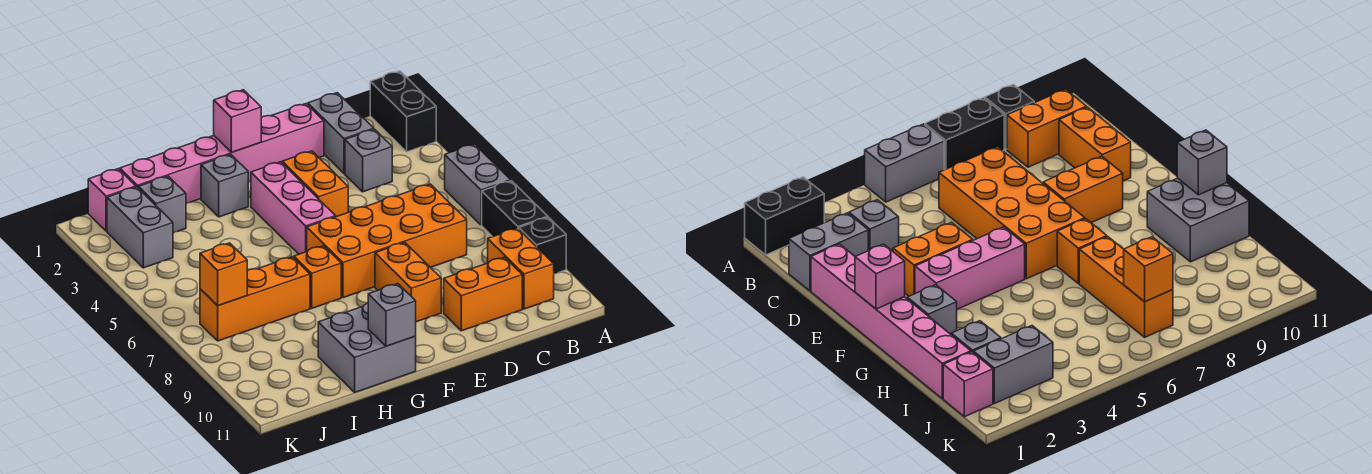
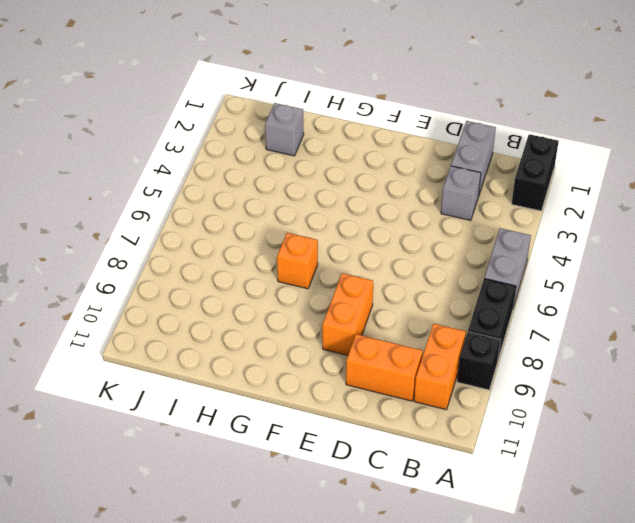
none -> orange brick C6:F7 level 1
none -> pink brick D1:I1 level 1
none -> orange brick E3:E4 level 1

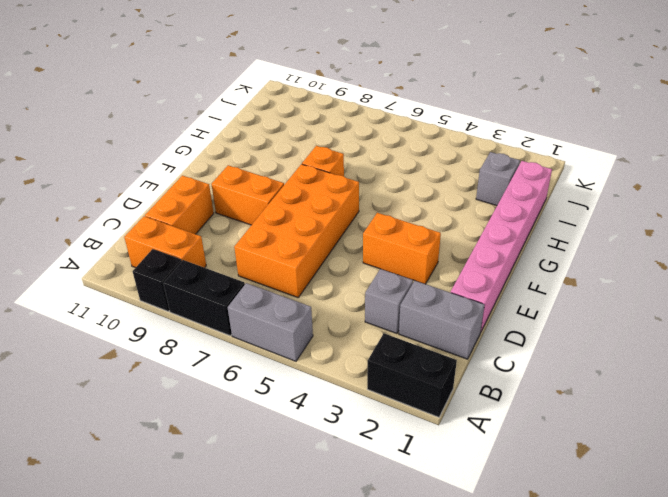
none -> pink brick F3:F5 level 1
none -> grey brick G2 level 1
none -> grey brick G10:H11 level 1

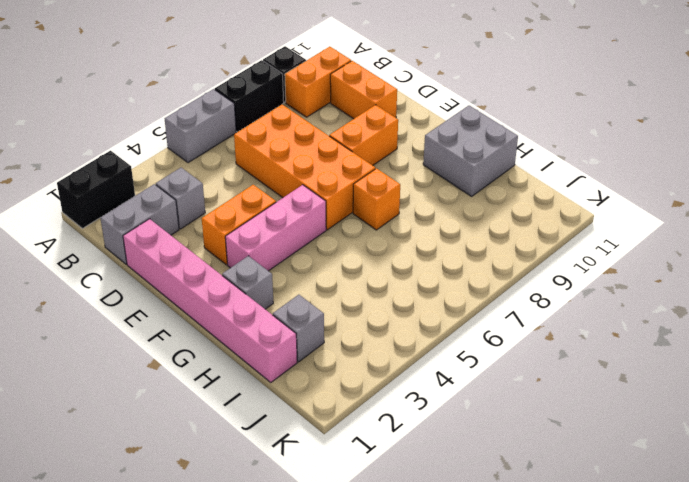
none -> orange brick H7:J7 level 1
none -> pink brick J1 level 1
none -> grey brick J2:J3 level 1

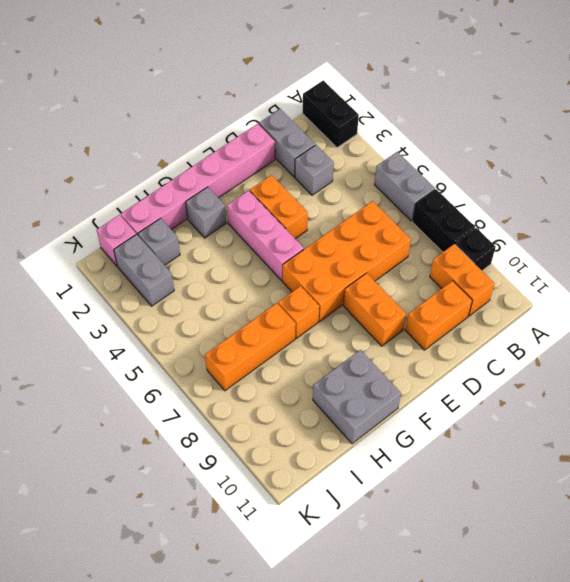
none -> pink brick F1 level 2
none -> grey brick G11 level 2
none -> orange brick J7 level 2

